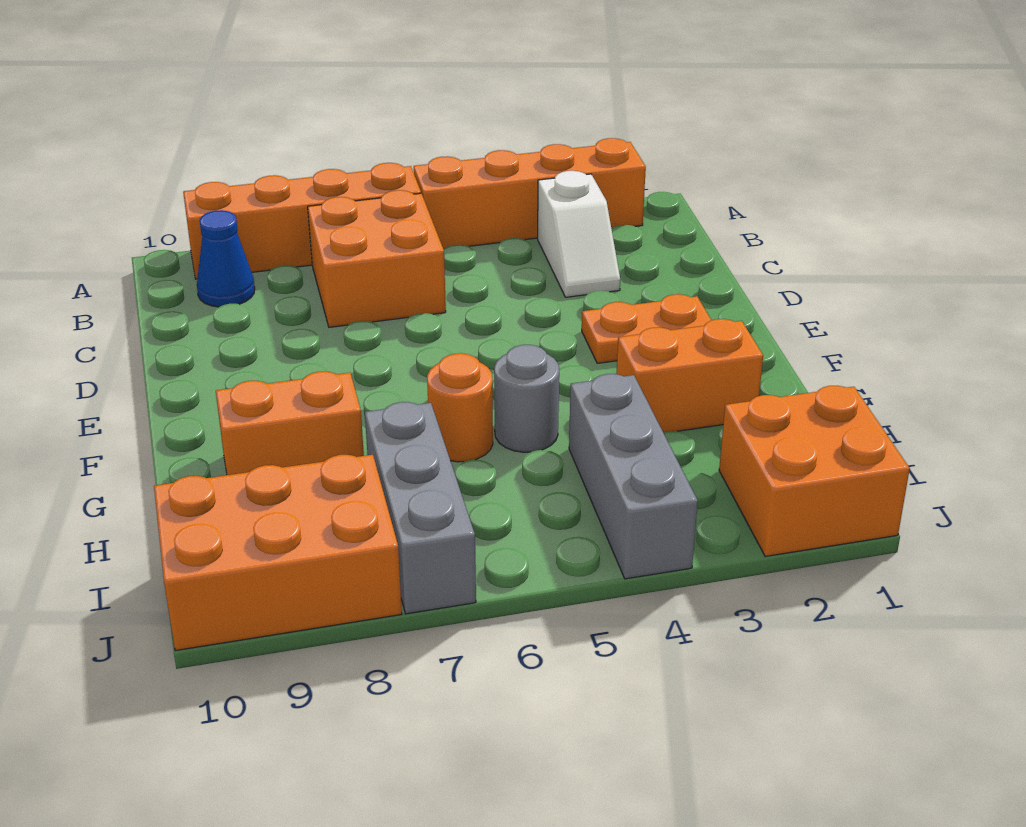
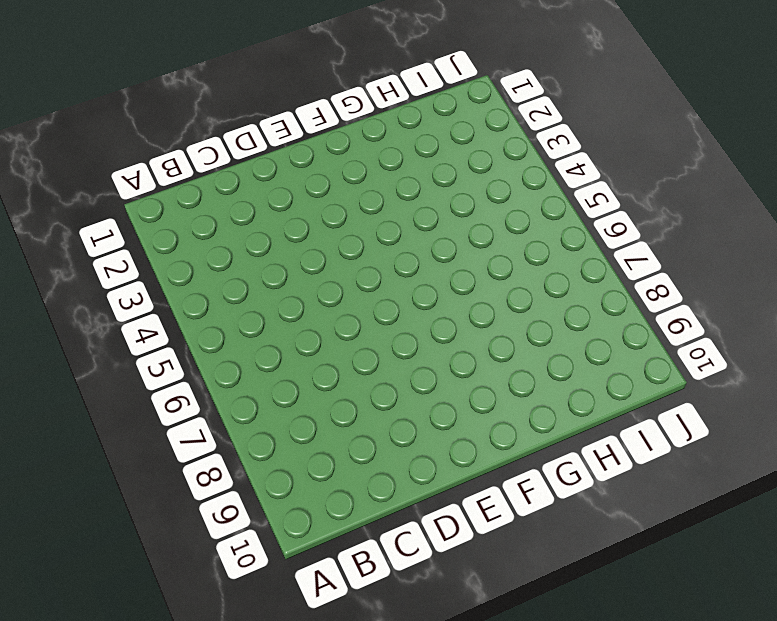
none -> orange brick A2:A5 level 1
none -> orange brick A6:A9 level 1
none -> white slope B3:C3 level 1 top B

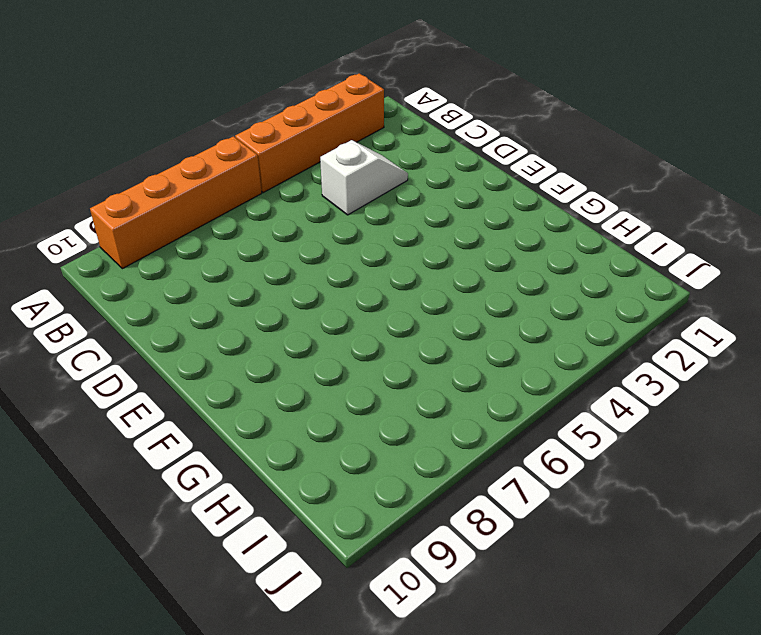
white slope C3:C4 level 1 top 4 -> white slope B3:C3 level 1 top B
none -> orange brick B6:C7 level 1
none -> blue cone B9 level 1
none -> orange plate E2:E3 level 1

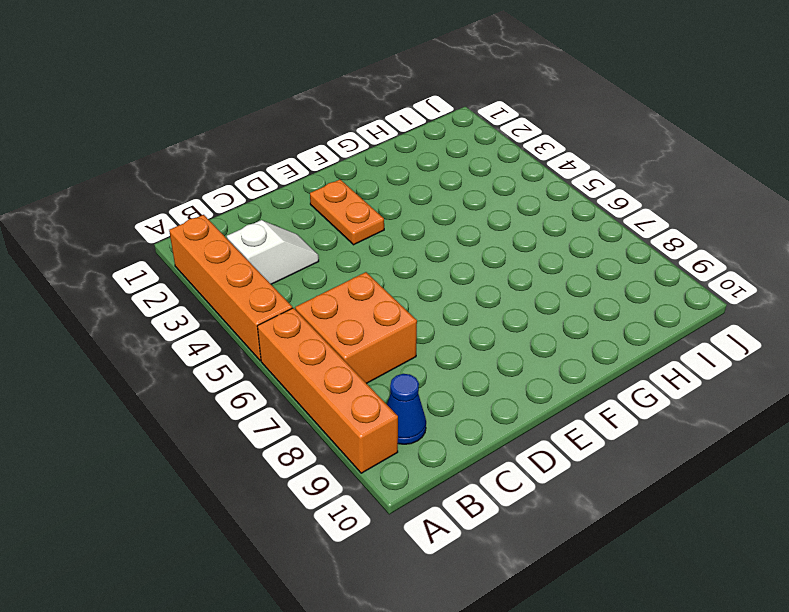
none -> orange brick G2:G3 level 1
none -> grey round brick G5 level 1
none -> orange round brick G6 level 1

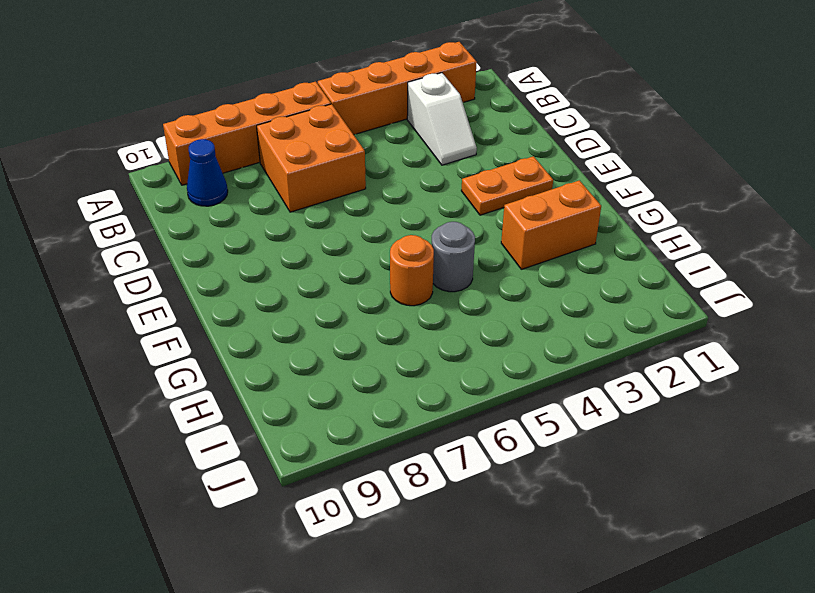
none -> orange brick G8:G9 level 1
none -> grey brick H4:J4 level 1
none -> grey brick H7:J7 level 1

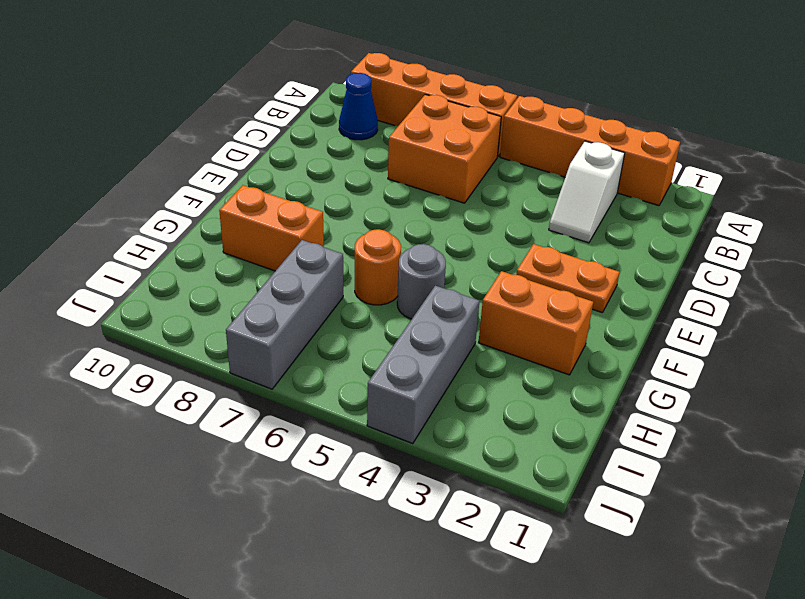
none -> orange brick I1:J2 level 1
none -> orange brick I8:J10 level 1

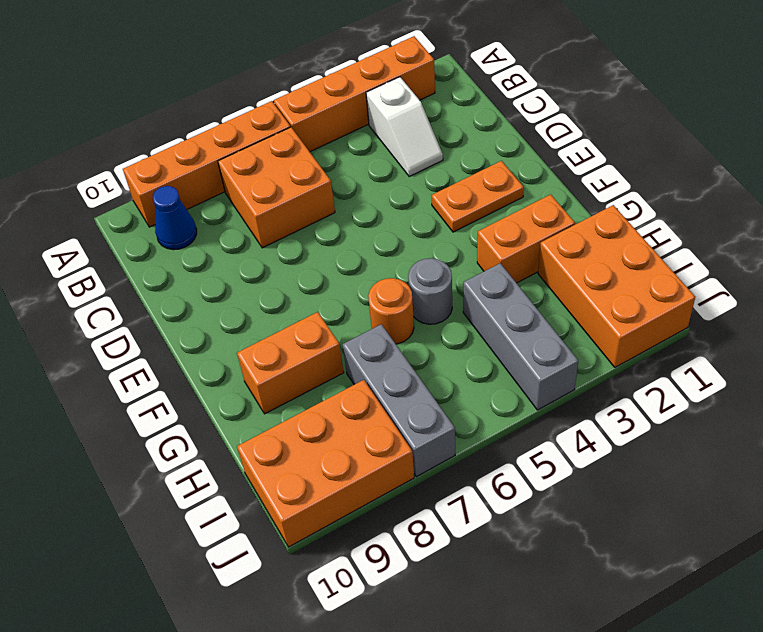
orange brick H1:J2 level 1 -> orange brick I1:J2 level 1

